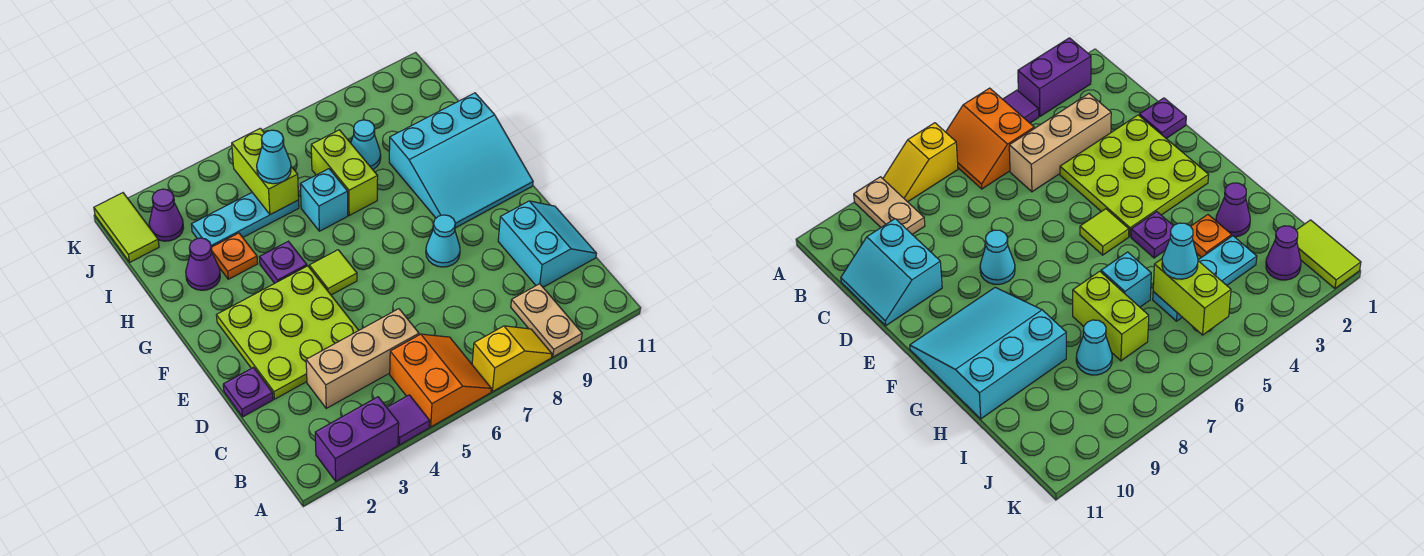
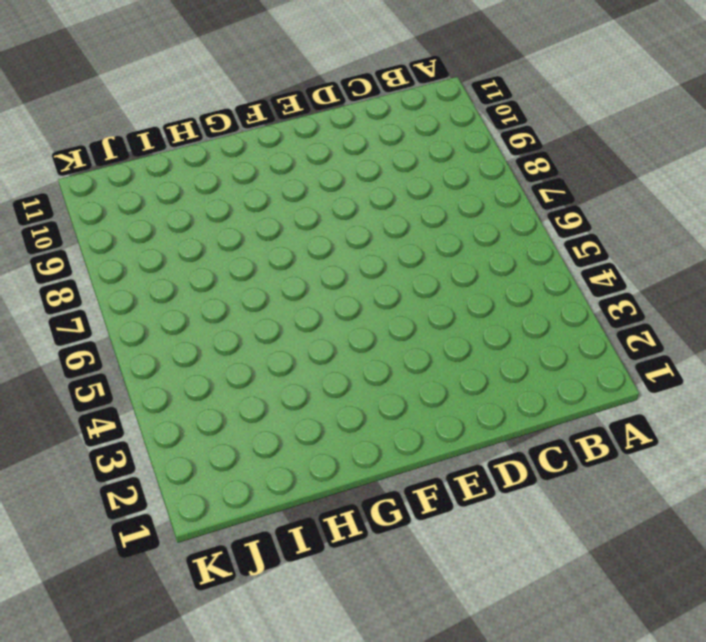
none -> purple brick A2:A3 level 1
none -> purple tile A4 level 1
none -> orange slope A5:B6 level 1 top 5

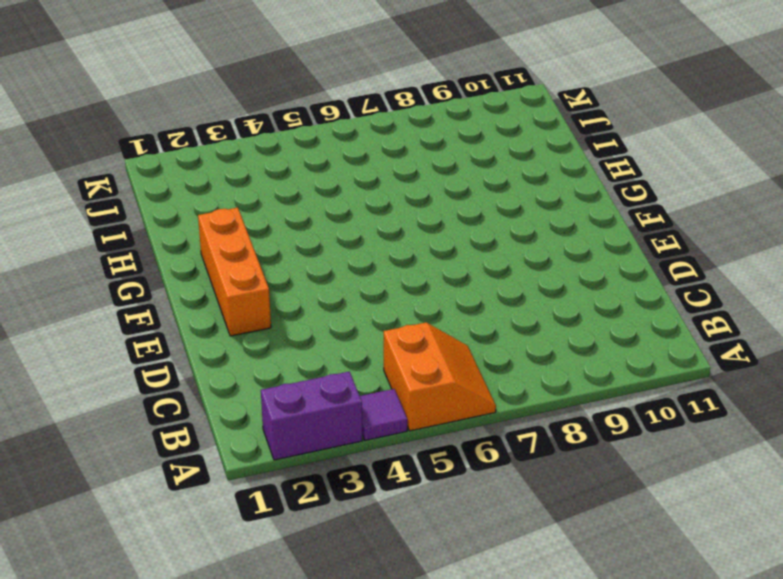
orange brick E2:G2 level 1 -> lime plate D2:F4 level 1
none -> yellow slope A7:A8 level 1 top 7
none -> tan plate A9:B9 level 1
none -> tan brick C3:C5 level 1

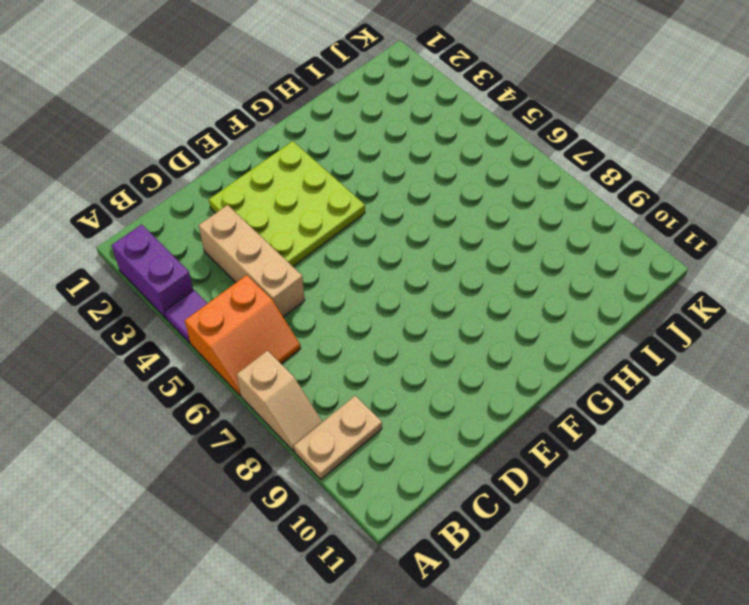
tan slope A7:A8 level 1 top 7 -> yellow slope A7:A8 level 1 top 7
none -> cyan slope C10:D11 level 1 top 10
none -> purple plate D1 level 1
none -> cyan cone E8 level 1

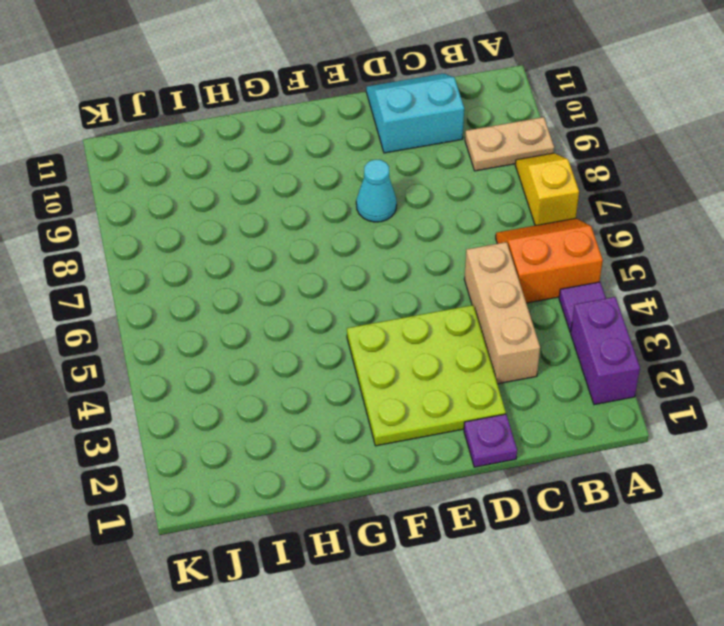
none -> lime tile F5 level 1
none -> cyan slope F9:H11 level 1 top H
none -> purple plate G4 level 1

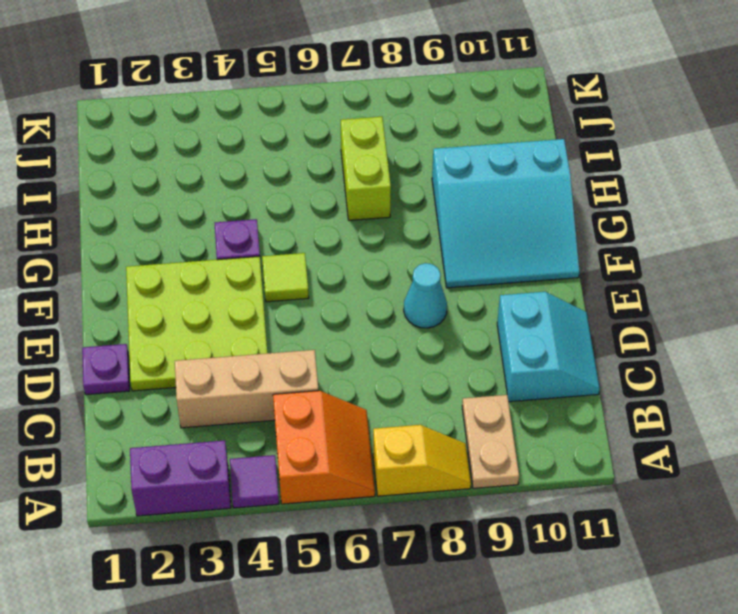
none -> purple cone H2 level 1
none -> orange plate H3 level 1
none -> cyan brick H6 level 1

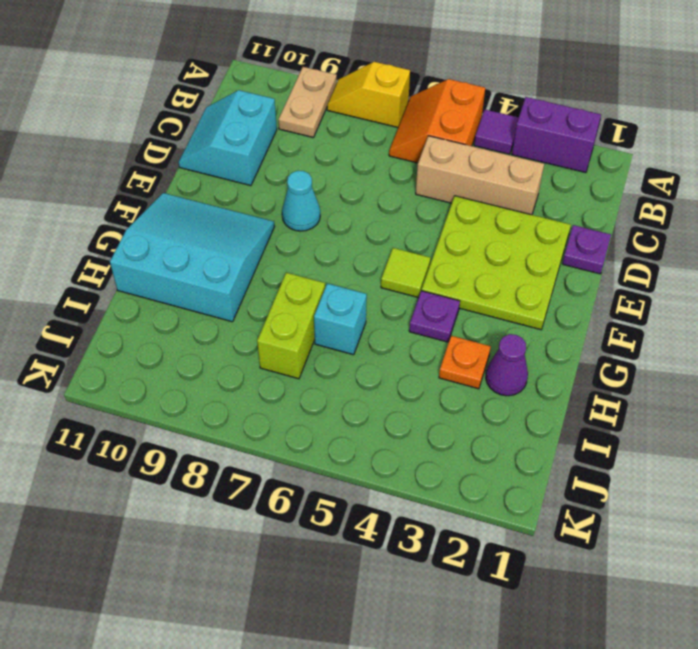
none -> cyan plate I3:I5 level 1
none -> cyan cone I8 level 1
none -> lime tile J1:K1 level 1

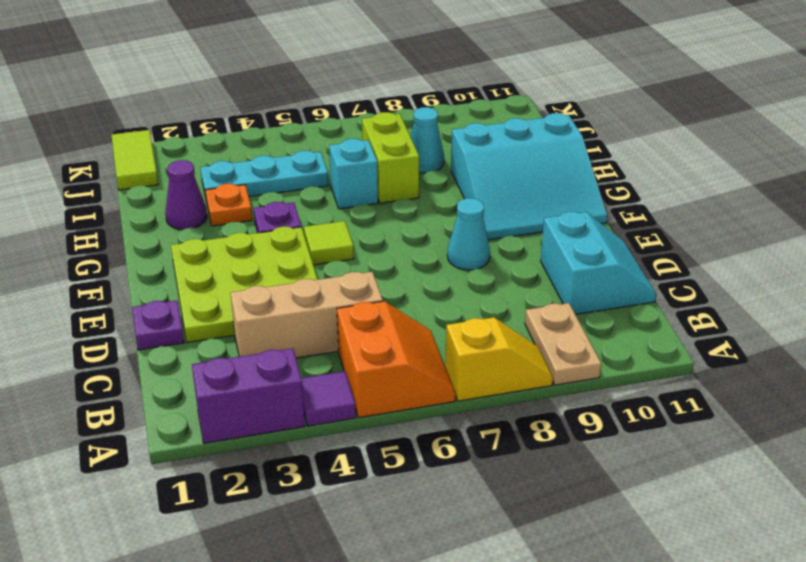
none -> purple cone J2 level 1
none -> lime brick I5:J5 level 2
none -> cyan cone I5 level 3

